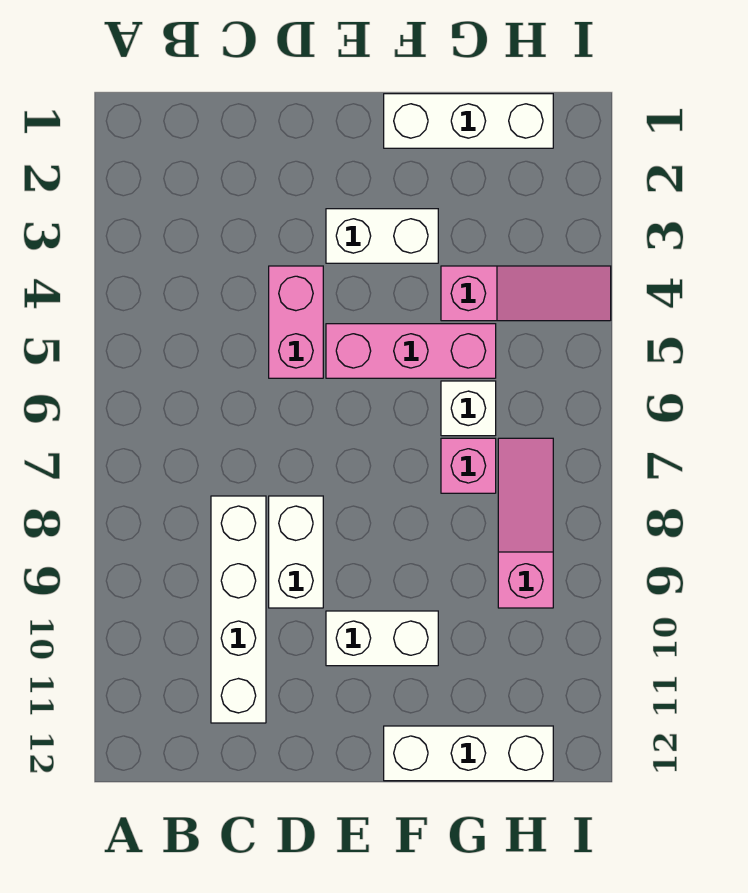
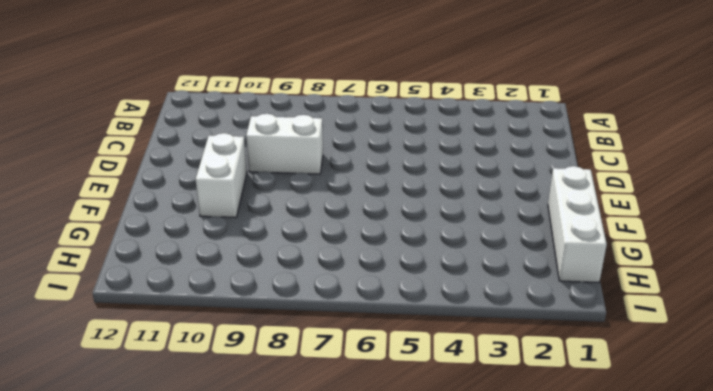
none -> white brick C8:C11 level 1
none -> pink brick D4:D5 level 1
none -> white brick E3:F3 level 1

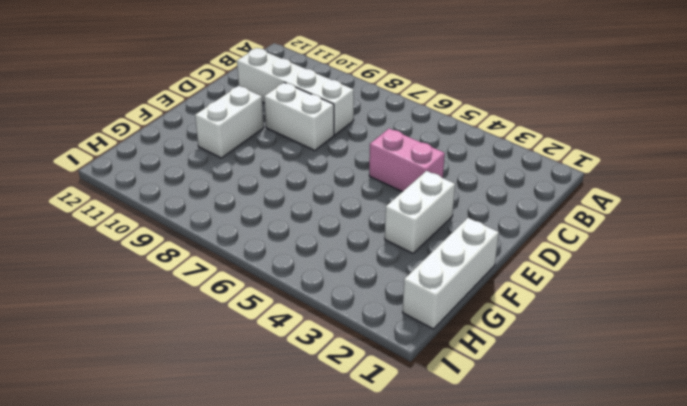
none -> pink brick E5:G5 level 1
none -> white brick F12:H12 level 1
none -> pink slope G4:I4 level 1 top G

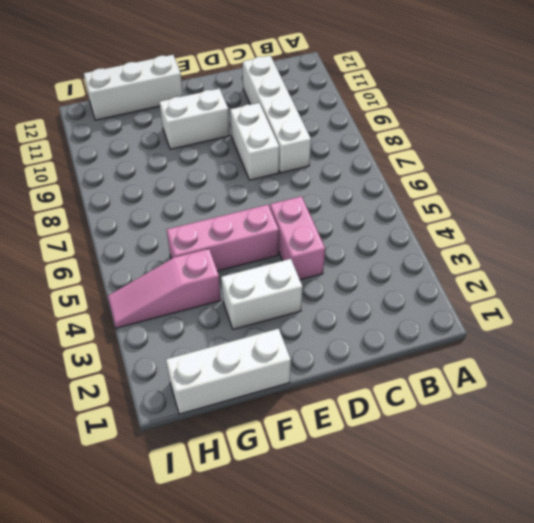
none -> white brick G6 level 1
none -> pink brick G7 level 1
none -> pink slope H7:H9 level 1 top 9

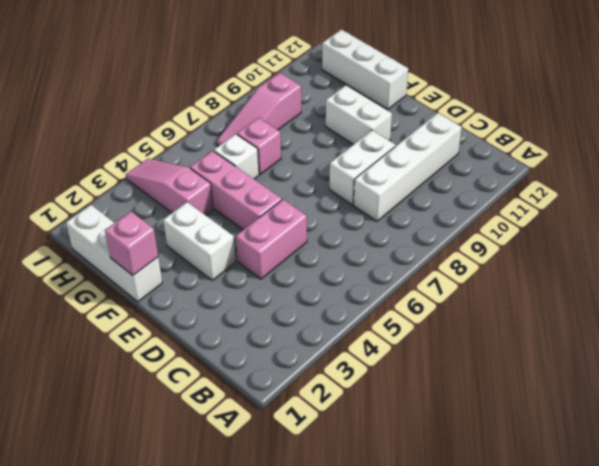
pink brick F1 level 2 -> none

